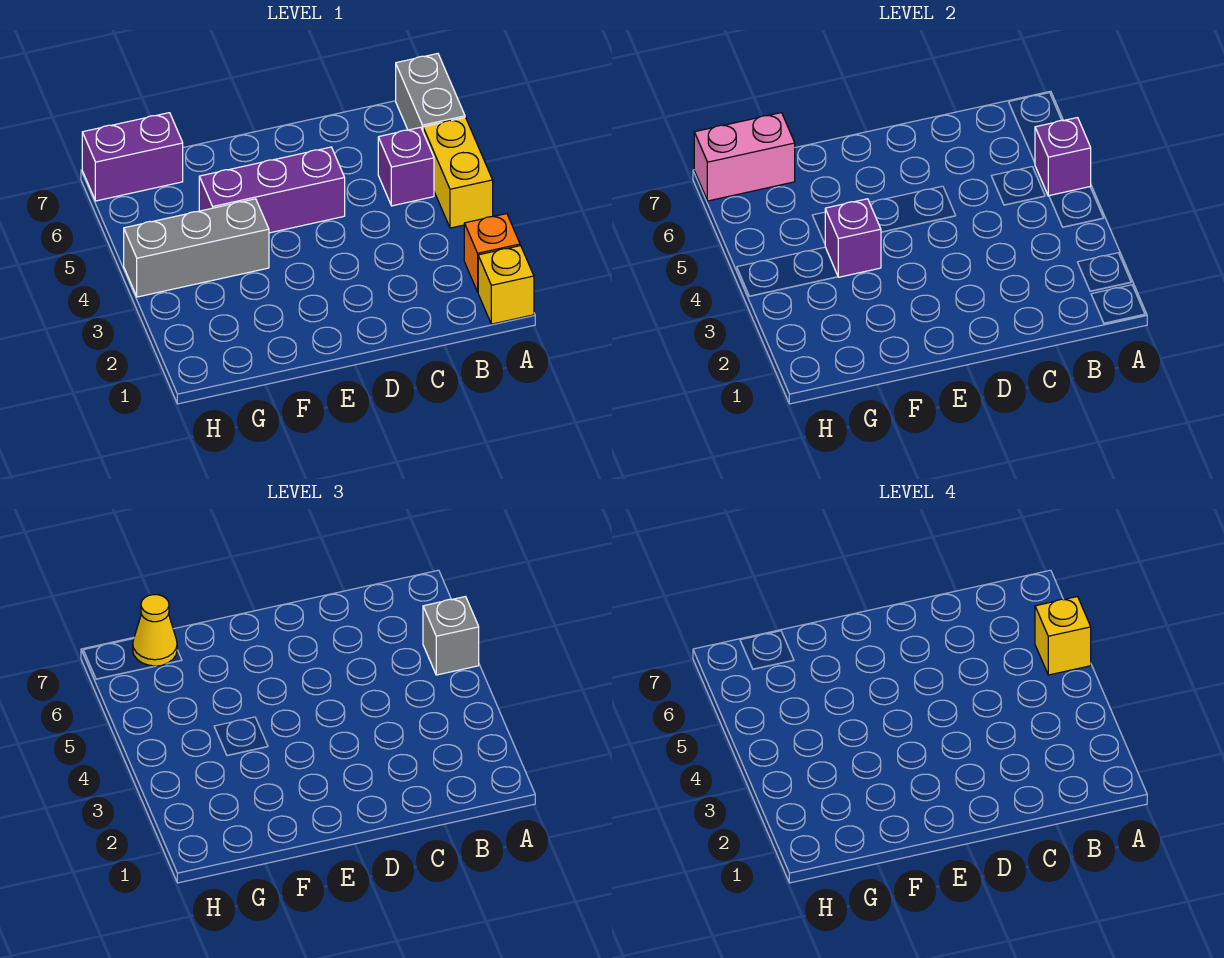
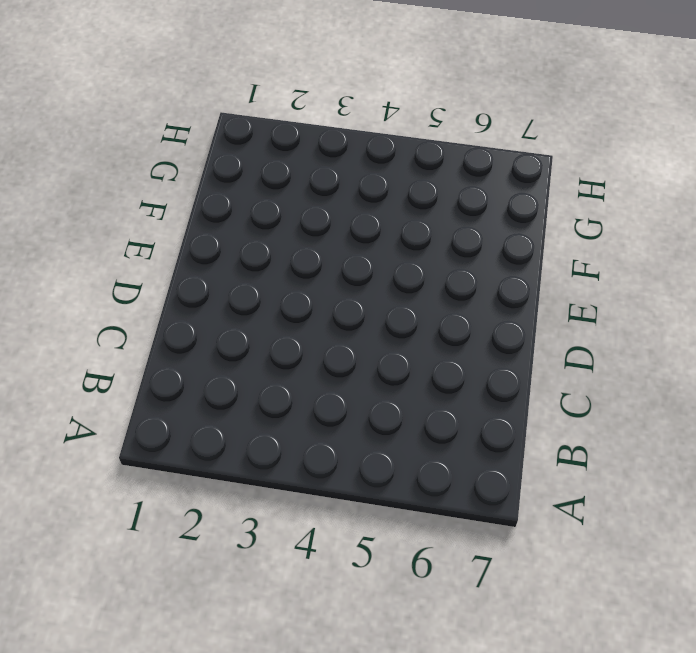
none -> yellow brick A1 level 1
none -> orange brick A2 level 1
none -> yellow brick A4:A5 level 1

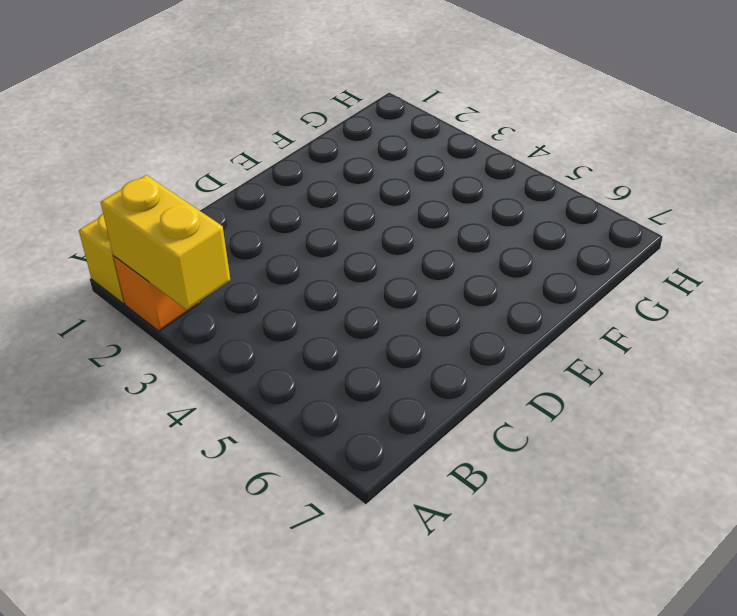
yellow brick A2:A3 level 2 -> yellow brick A4:A5 level 1
none -> grey brick A6:A7 level 1
none -> purple brick B5 level 1
none -> purple brick D5:F5 level 1

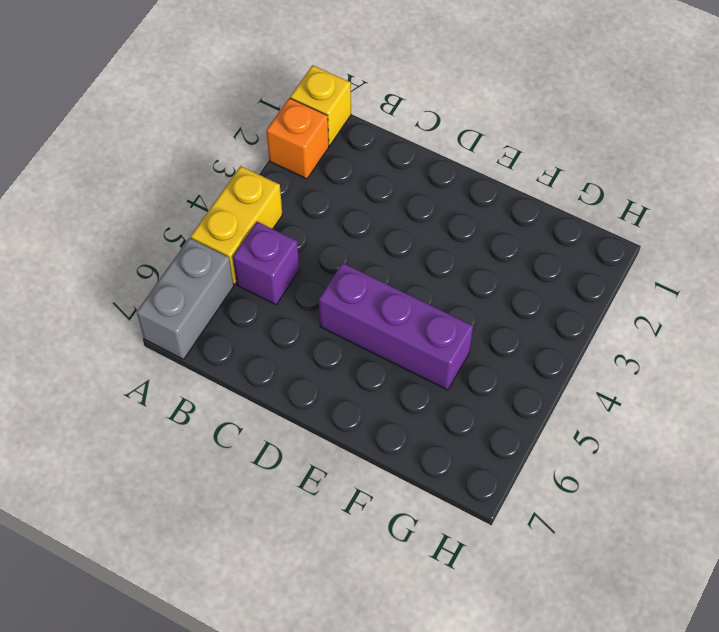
none -> grey brick F4:H4 level 1
none -> purple brick G7:H7 level 1
none -> purple brick A5 level 2

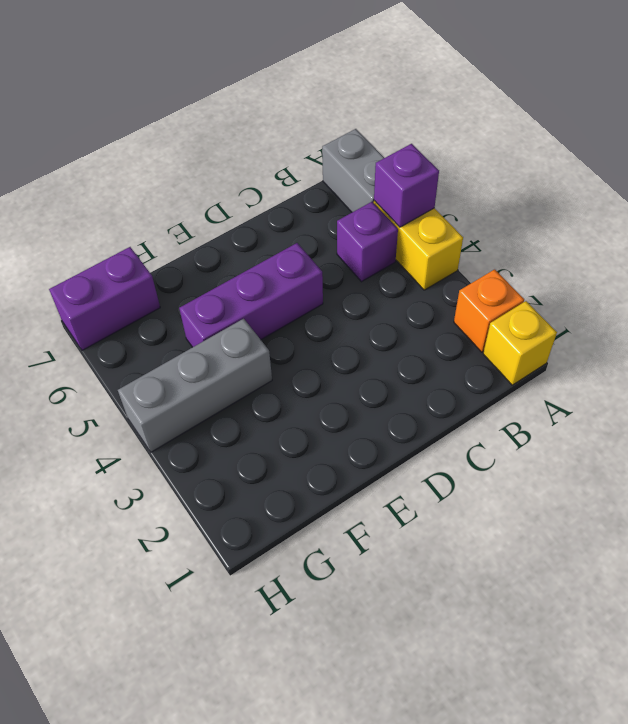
none -> purple brick F4 level 2
none -> pink brick G7:H7 level 2
none -> grey brick A5 level 3

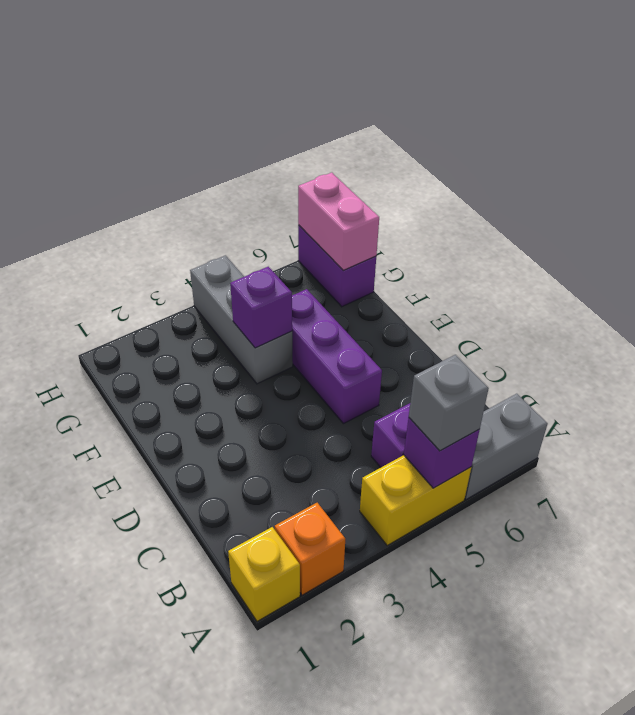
none -> yellow cone G7 level 3
none -> yellow brick A5 level 4

